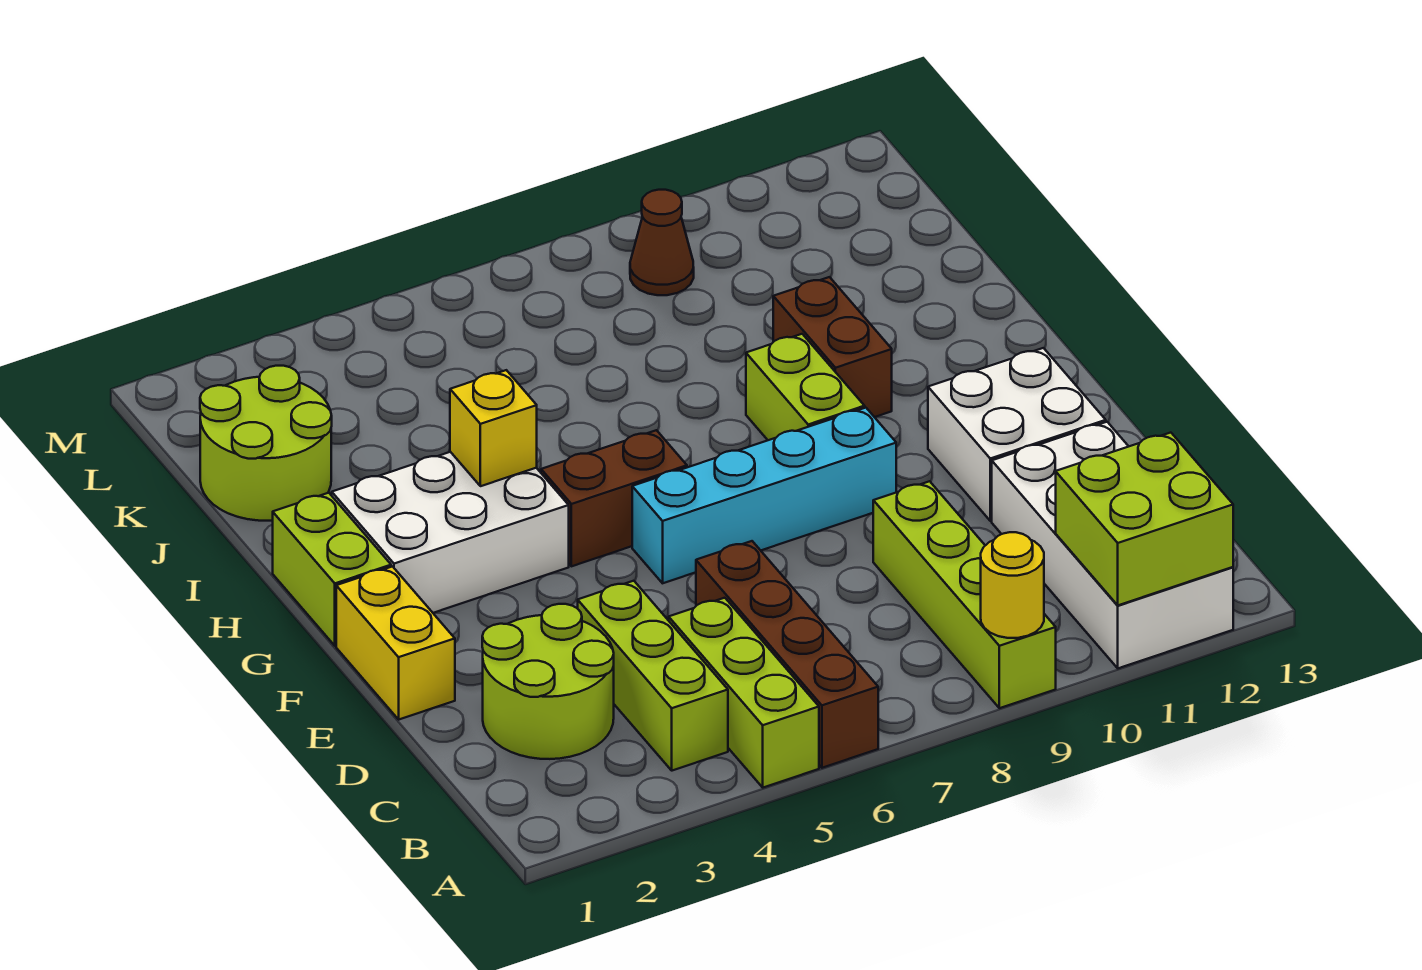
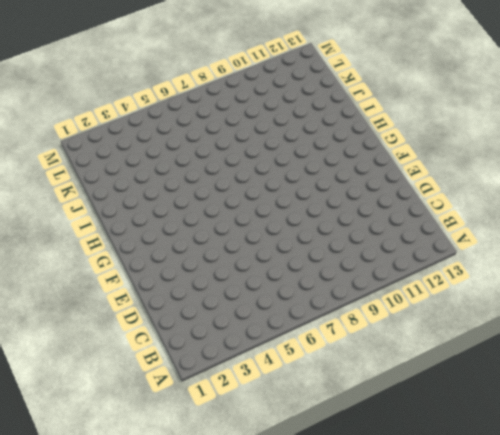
none -> lime brick A5:C5 level 1
none -> brown brick A6:D6 level 1
none -> lime brick A9:D9 level 1

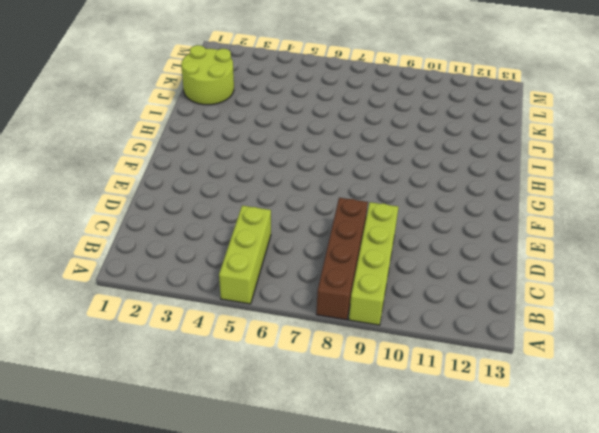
brown brick A8:D8 level 1 -> brown brick A6:D6 level 1
none -> white brick A11:D12 level 1
none -> lime brick B4:D4 level 1
none -> lime round brick C2:D3 level 1

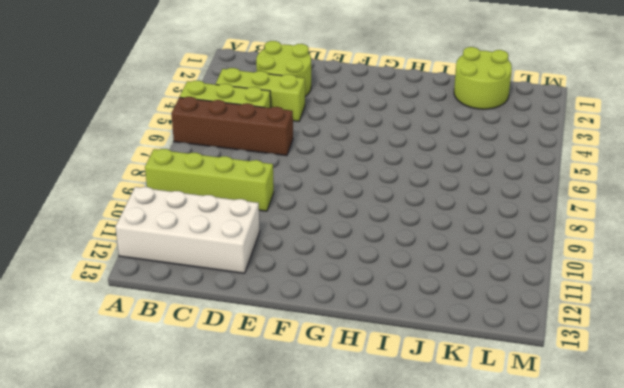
none -> yellow brick E1:F1 level 1
none -> white brick E11:F12 level 1
none -> cyan brick F6:F9 level 1

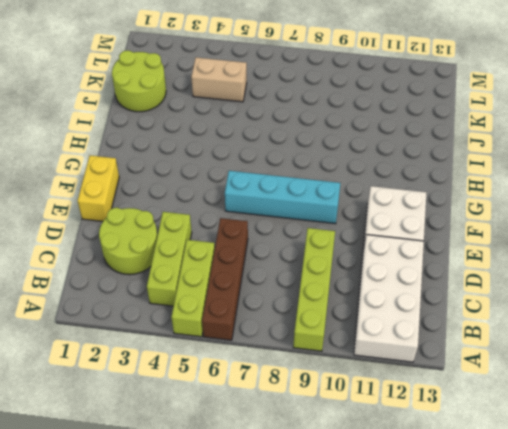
tan brick K4:K5 level 1 -> none
none -> lime brick G1:H1 level 1
none -> white brick G2:H4 level 1
none -> brown brick G5:G6 level 1

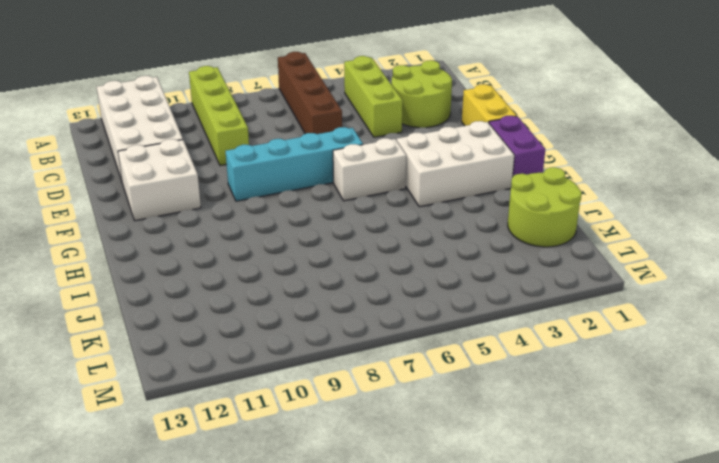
purple brick G1:H1 level 1 -> lime brick G1:H1 level 1
white brick G5:G6 level 1 -> brown brick G5:G6 level 1
none -> lime brick A5:C5 level 1
none -> lime brick G9:H9 level 1
none -> brown brick H10:I10 level 1

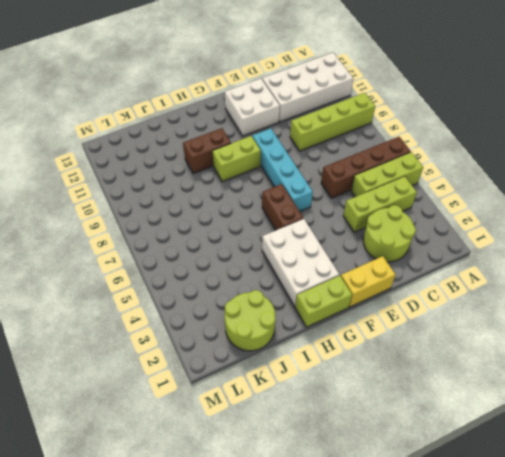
none -> brown cone L9 level 1
none -> yellow round brick A9 level 2
none -> lime brick A11:B12 level 2

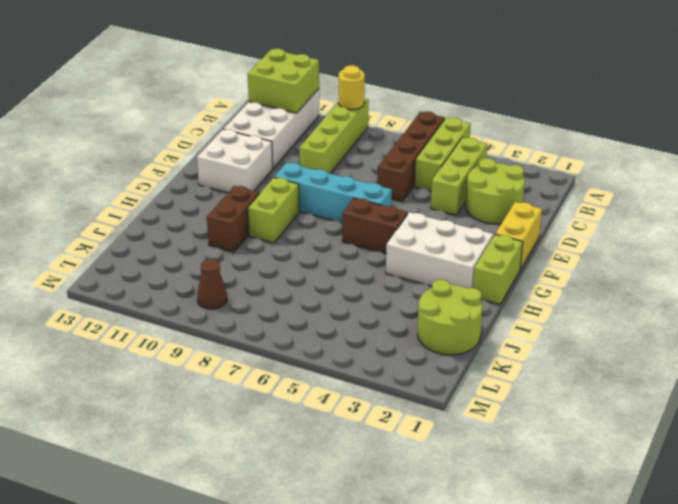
none -> yellow brick H4 level 2

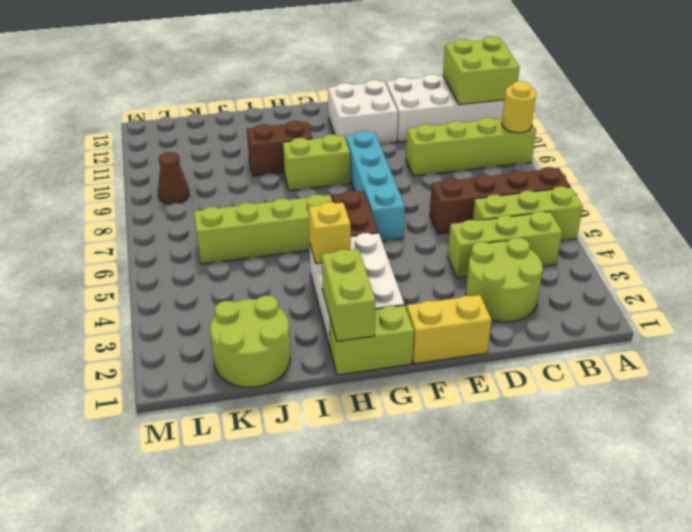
lime brick H1:H2 level 2 -> none
lime brick H6:K6 level 1 -> none

